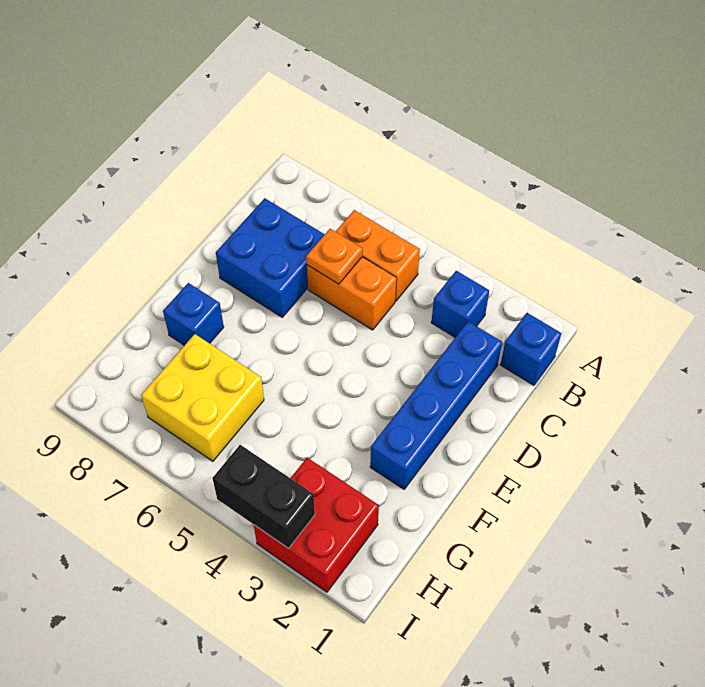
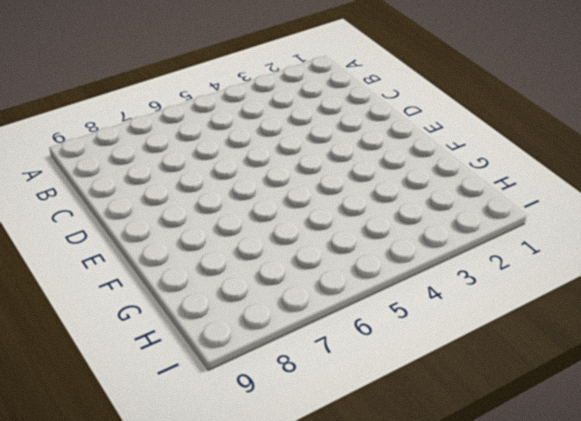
none -> blue brick B1 level 1
none -> blue brick B3 level 1

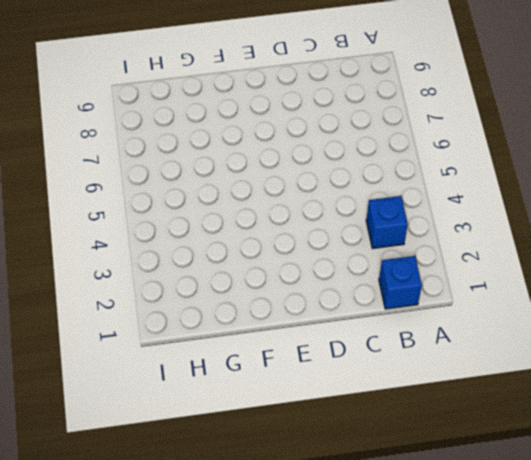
none -> orange brick B5:B6 level 1
none -> blue brick C2:F2 level 1

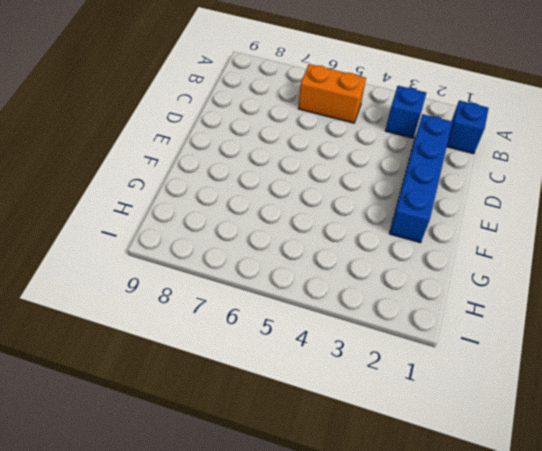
none -> orange brick C5:C6 level 1
none -> blue brick C7:D8 level 1

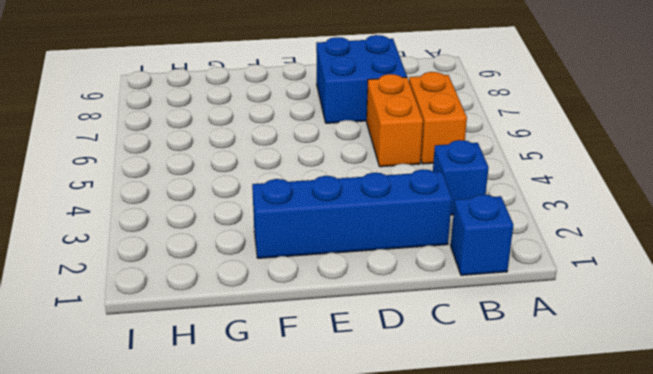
none -> blue brick F8 level 1
none -> yellow brick G6:H7 level 1

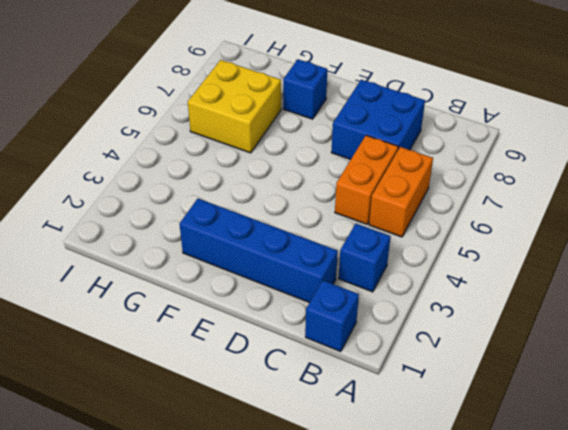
none -> red brick H2:I3 level 1
none -> orange plate C6 level 2

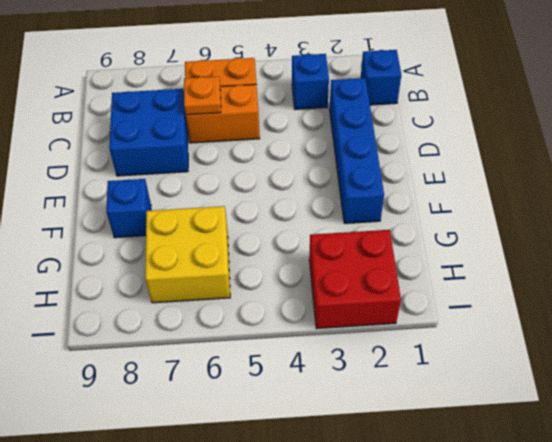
none -> black brick I3:I4 level 2

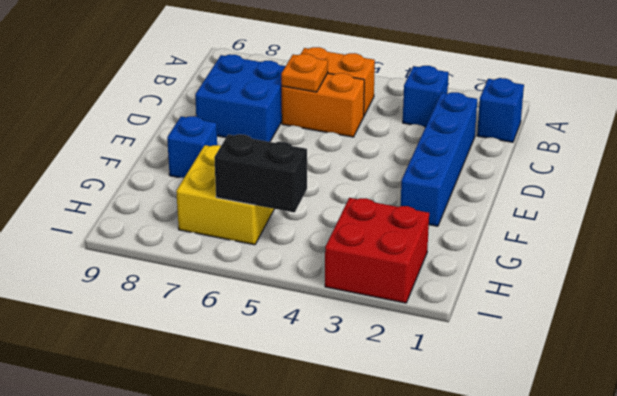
black brick H5:H6 level 2 -> black brick I3:I4 level 2

